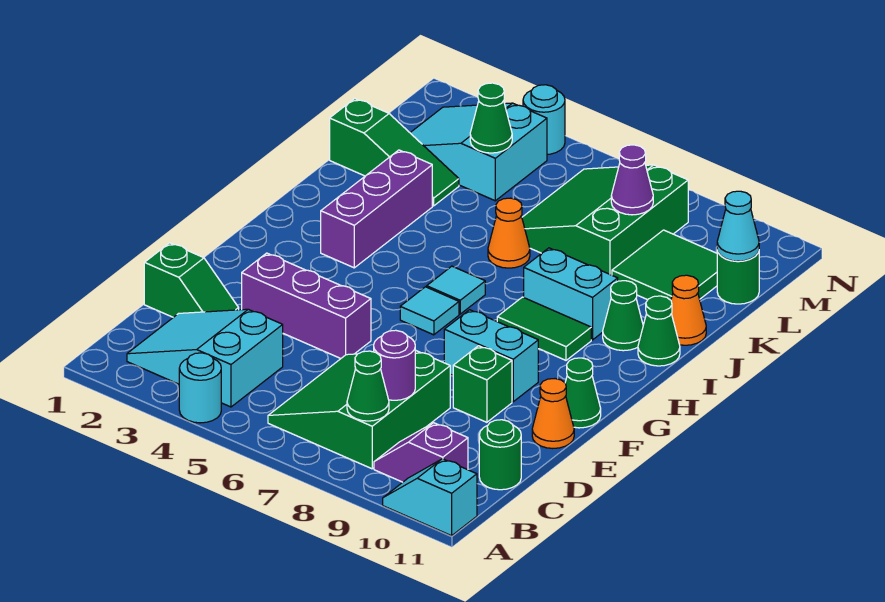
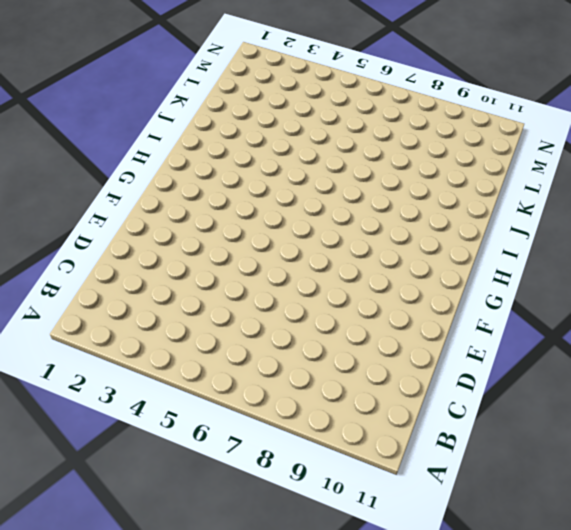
none -> cyan round brick A4 level 1
none -> cyan slope A10:A11 level 1 top 11
none -> cyan slope B2:C4 level 1 top 4
none -> green slope B6:D8 level 1 top 8

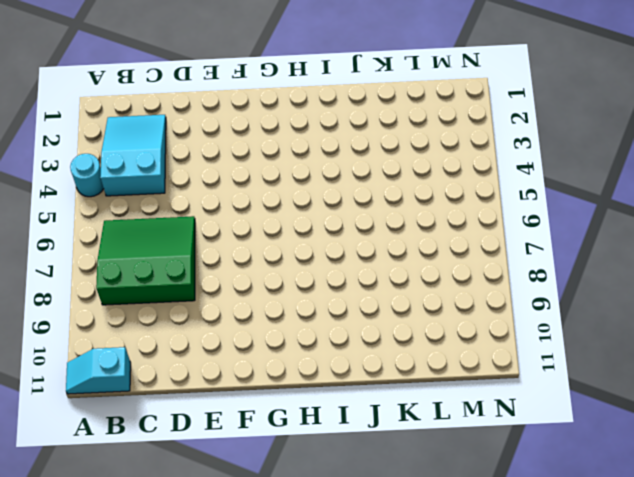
cyan slope A11:B11 level 1 top B -> cyan slope A10:A11 level 1 top 11
none -> purple slope B9:B10 level 1 top 10
none -> green round brick C11 level 1
none -> green slope D1:D2 level 1 top 1
none -> purple brick E3:E5 level 1

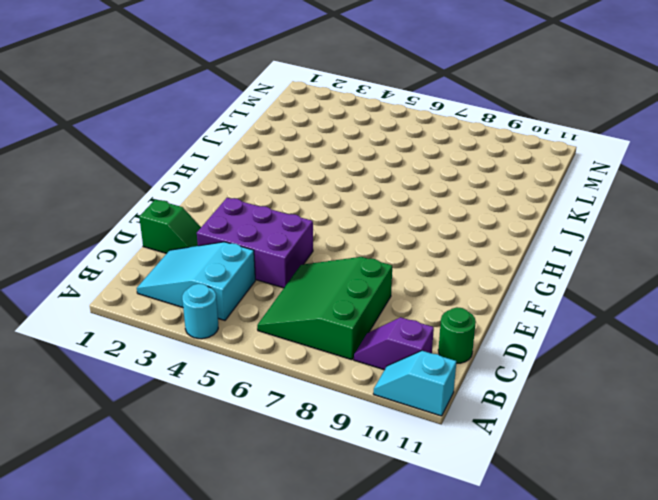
purple brick D3:E5 level 1 -> purple brick E3:E5 level 1
none -> green brick E9 level 1
none -> orange cone E11 level 1
none -> cyan brick F8:F9 level 1
none -> green cone F11 level 1

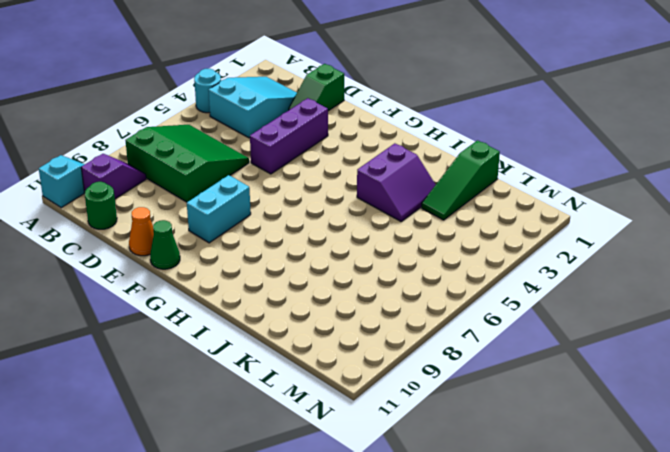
purple slope I3:J4 level 1 top I -> purple brick H3:J3 level 1
none -> green brick E9 level 1
none -> cyan tile G6 level 1
none -> cyan tile H6 level 1
none -> green tile H8:H9 level 1

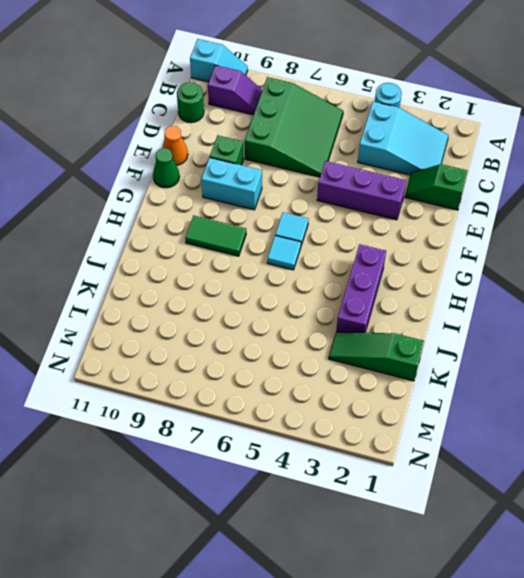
none -> cyan brick I8:I9 level 1
none -> green cone I10 level 1
none -> green cone I11 level 1
none -> orange cone J6 level 1

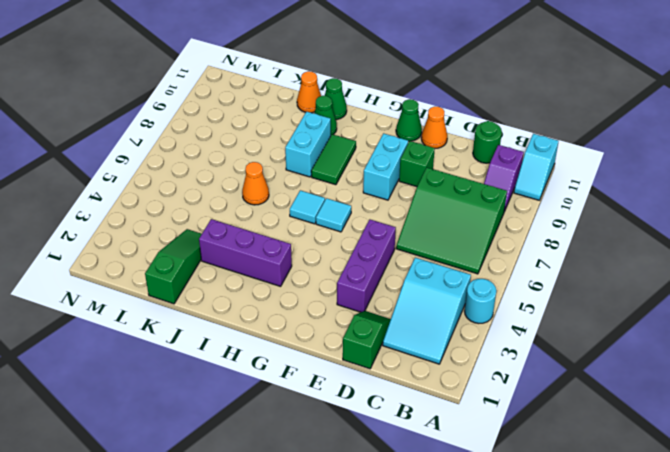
none -> green slope K6:M8 level 1 top 8
none -> green tile K9:L10 level 1
none -> cyan slope L2:M4 level 1 top 4
none -> green round brick L11 level 1

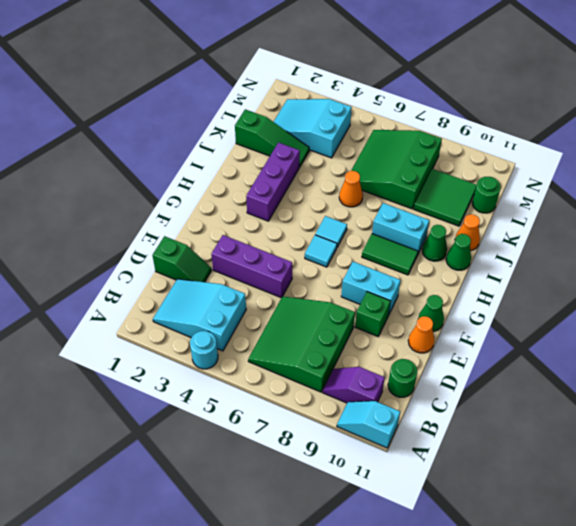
none -> cyan round brick N4 level 1
none -> green cone B8 level 2
none -> purple round brick C8 level 2
none -> green cone L4 level 2

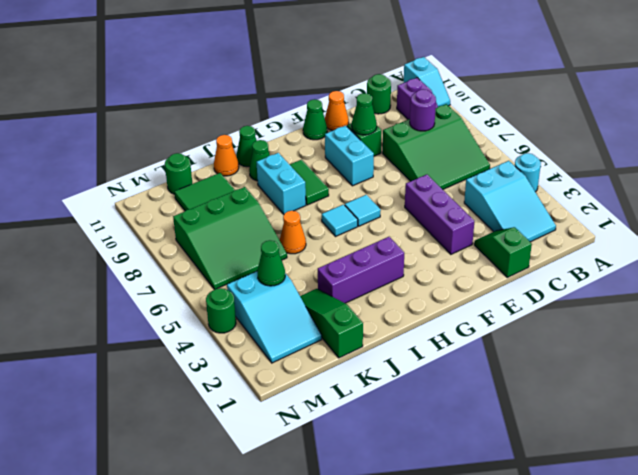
green cone E9 level 2 -> green cone B8 level 2
green round brick N4 level 1 -> cyan round brick N4 level 1
none -> purple cone L8 level 2
none -> cyan cone L11 level 2

